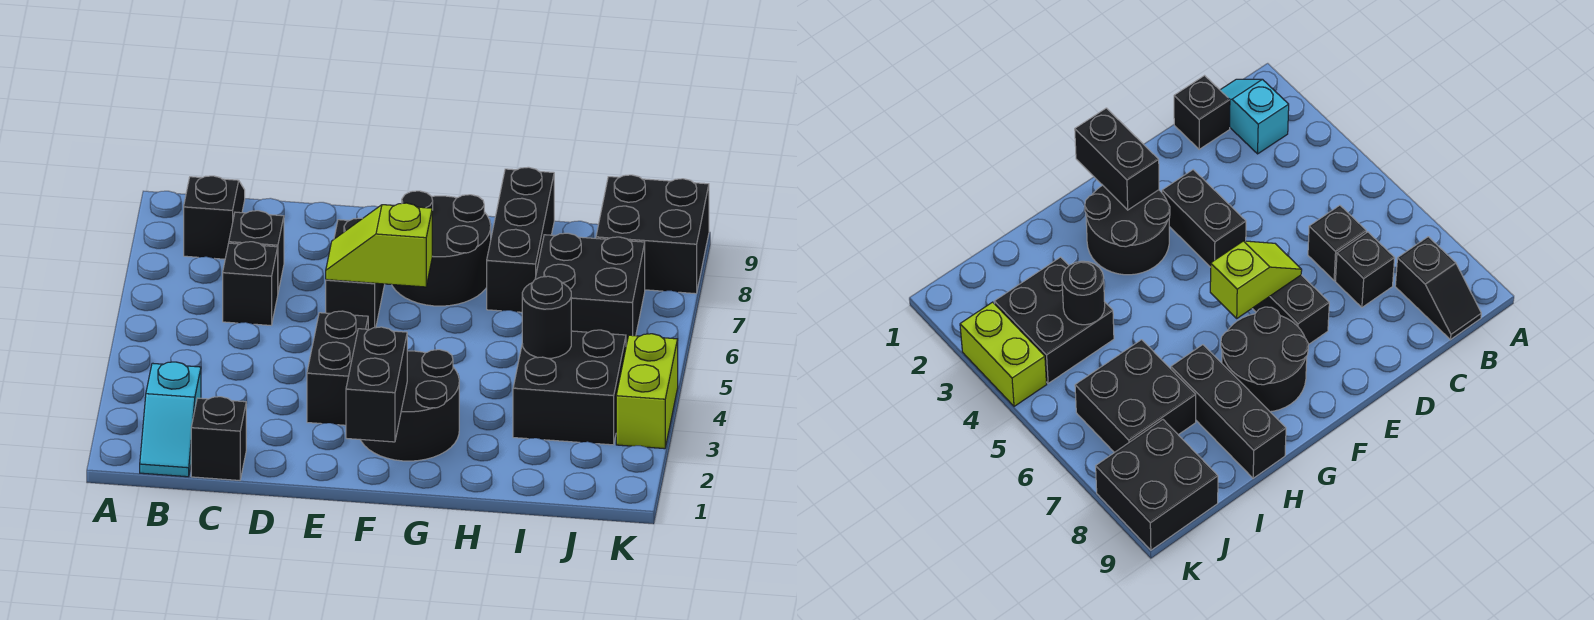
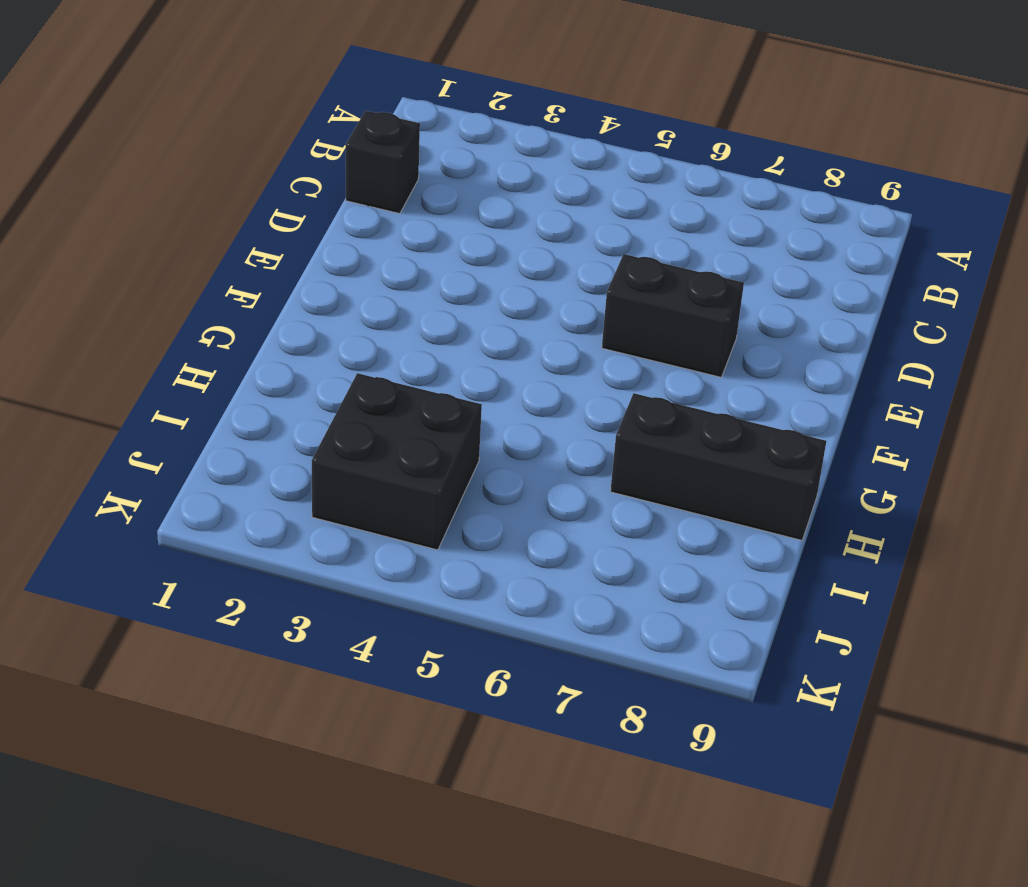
none -> cyan slope B1:B2 level 1 top 2
none -> black slope B8:B9 level 1 top 8
none -> black brick C6 level 1

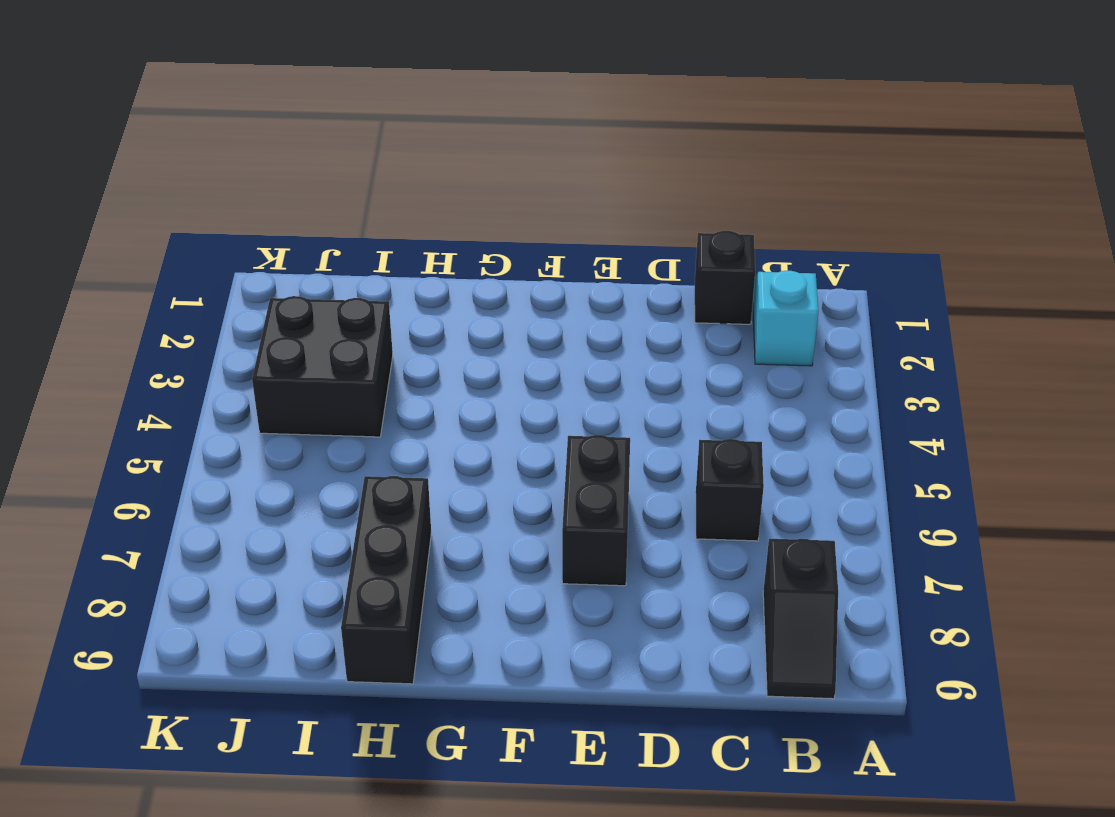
none -> black brick C7 level 1
none -> black brick E3:E4 level 1
none -> black round brick F2:G3 level 1

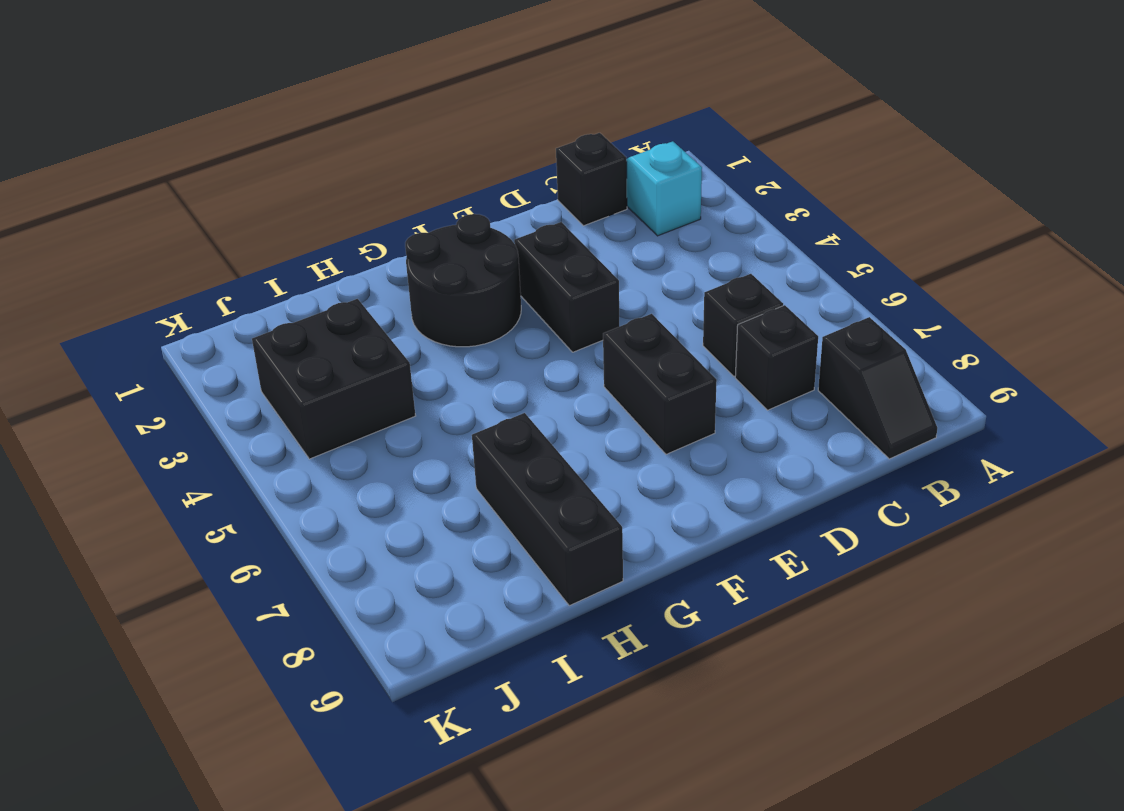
none -> black round brick F7:G8 level 1
none -> black brick I6:J7 level 1
none -> black brick J8:K9 level 1

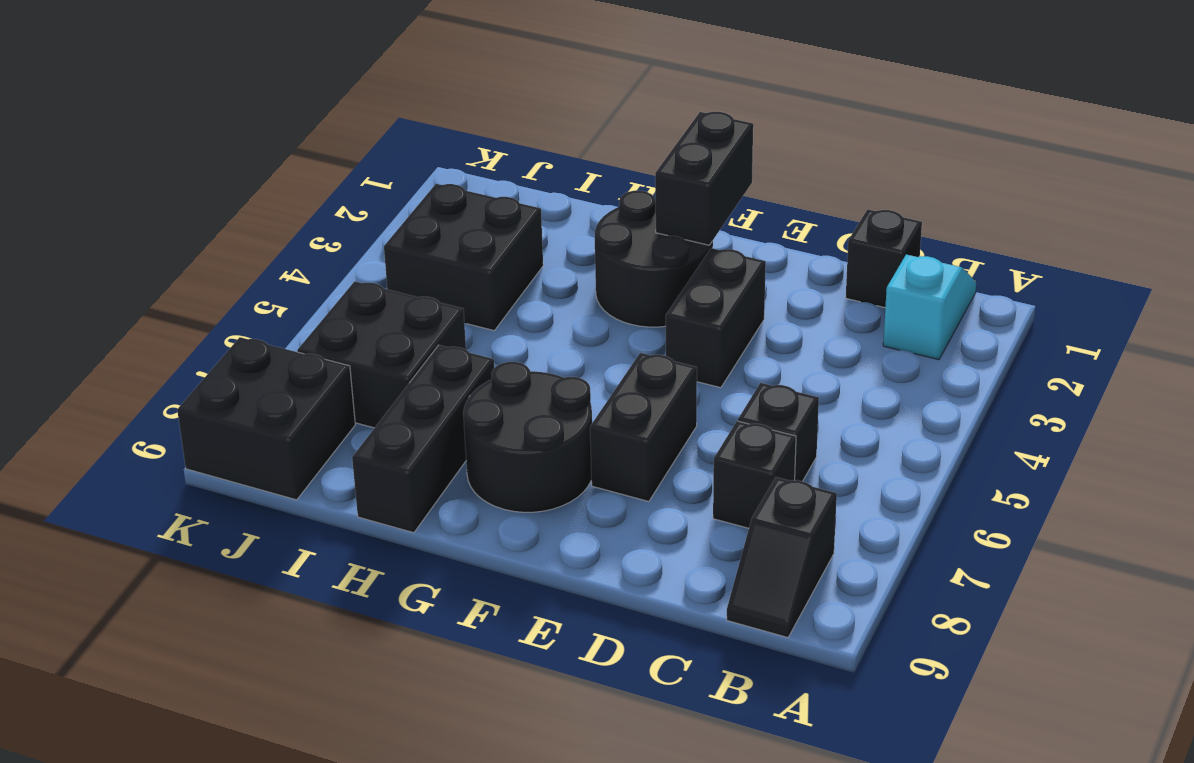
none -> lime brick K3:K4 level 1
none -> lime slope E6:F6 level 2 top F
none -> black round brick I4 level 2

